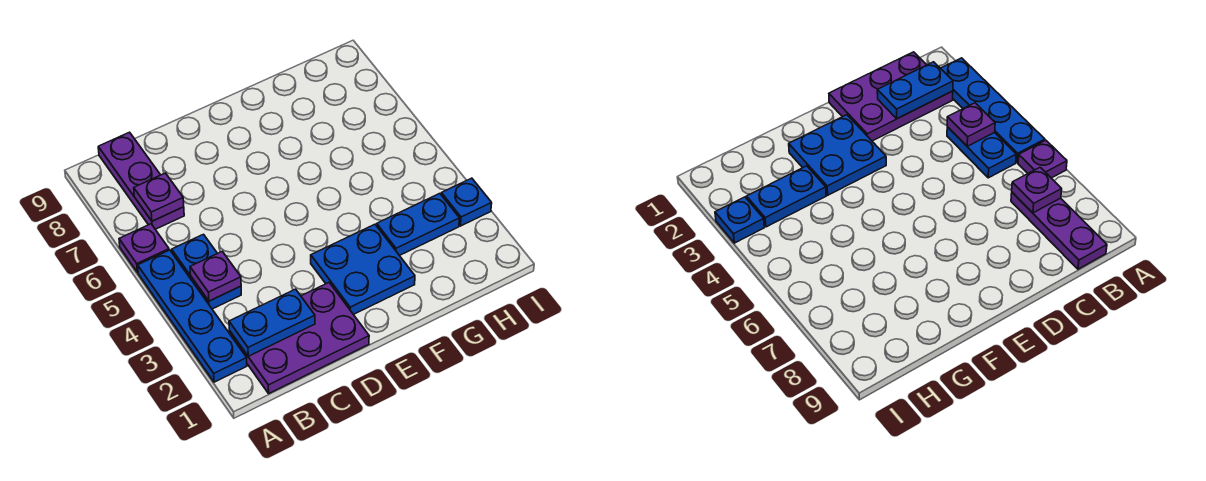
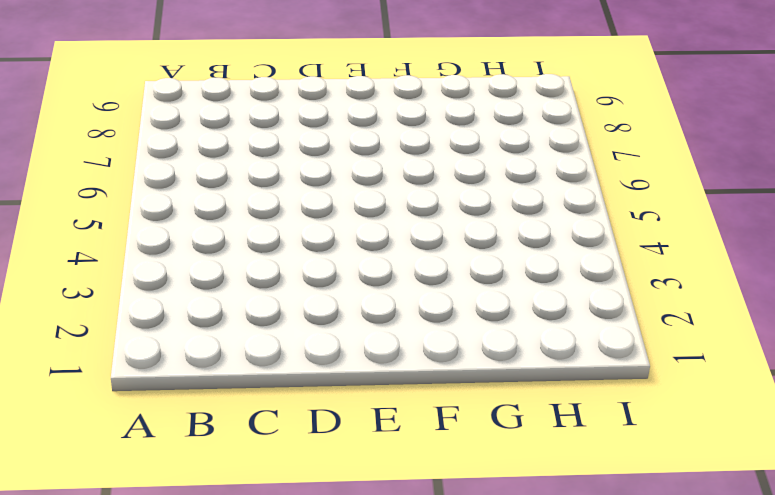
none -> blue plate A2:A5 level 1
none -> purple plate A6 level 1

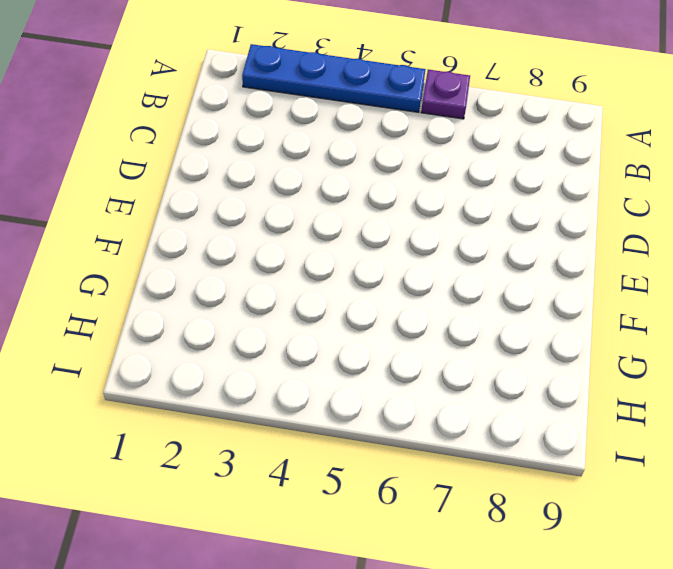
none -> purple plate B1:D2 level 1
none -> blue plate B4:B5 level 1

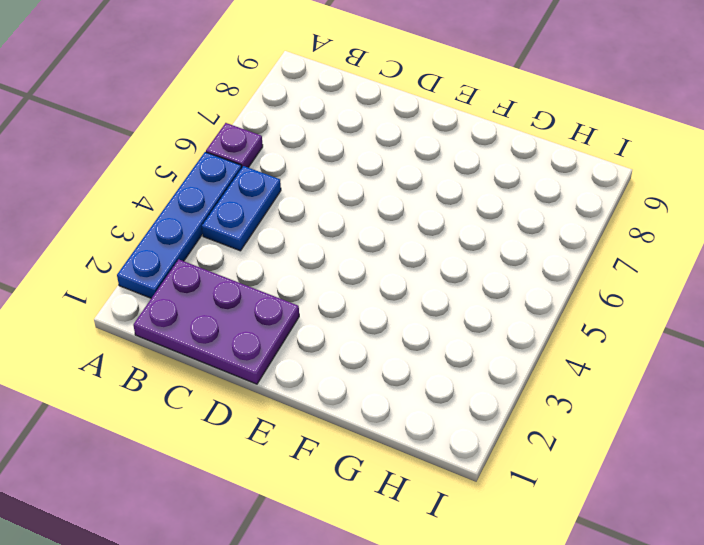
none -> purple plate B7:B9 level 1
none -> blue plate E2:F3 level 1

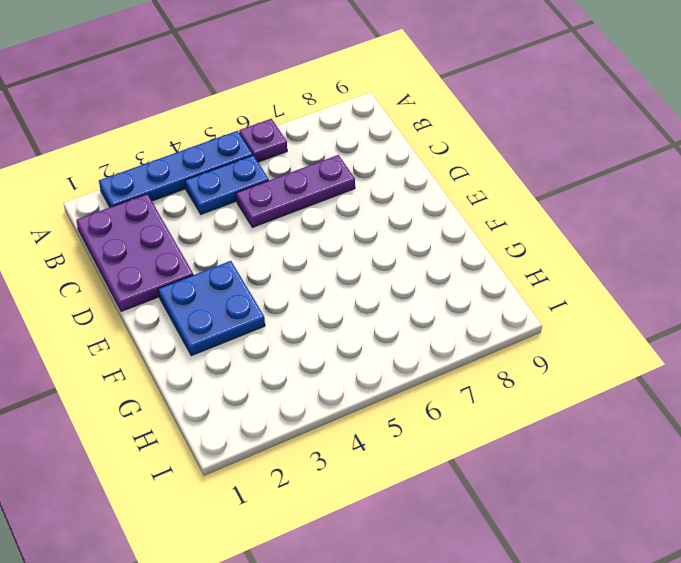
purple plate C5:C7 level 1 -> purple plate B7:B9 level 1
none -> blue plate G3:H3 level 1
none -> blue plate I3 level 1

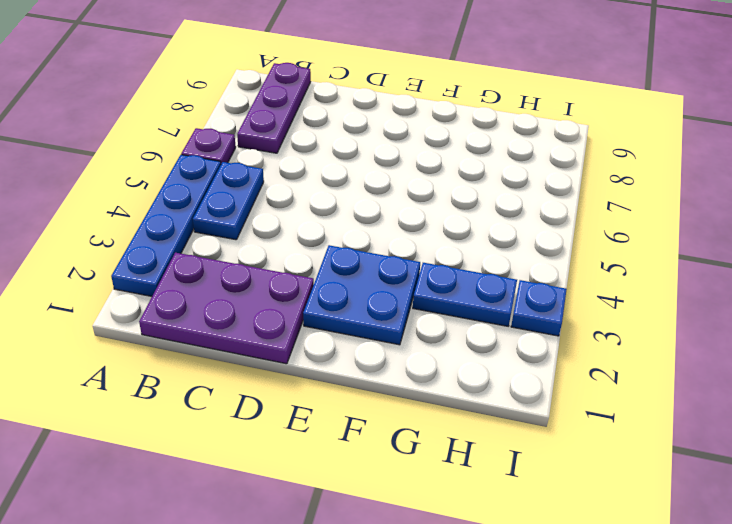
none -> blue plate B2:C2 level 2
none -> purple plate B4 level 2

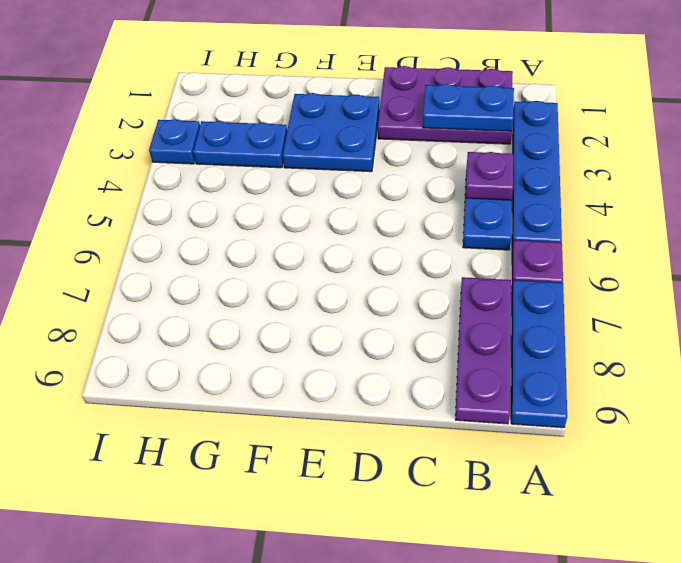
blue plate A7:A9 level 1 -> none
none -> purple plate B7 level 2

